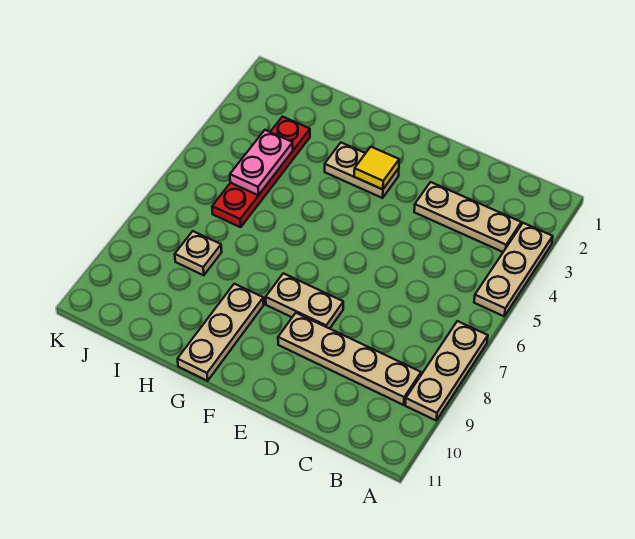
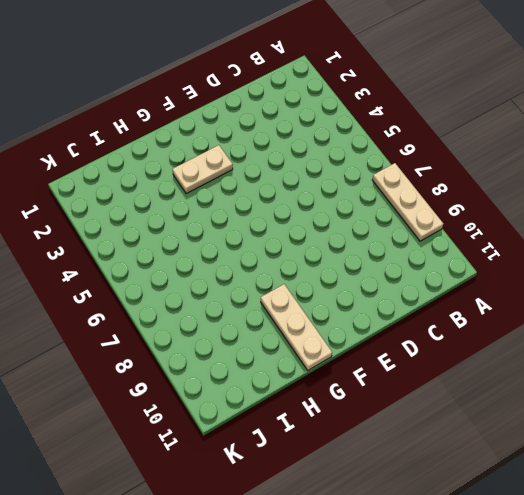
none -> tan plate A3:A5 level 1
none -> tan plate B3:D3 level 1

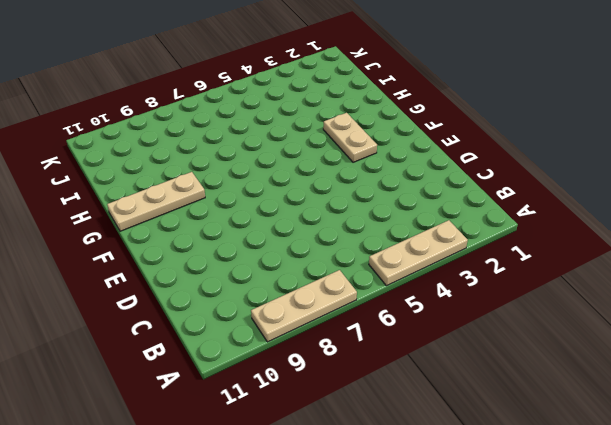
none -> tan plate B3:D3 level 1
none -> tan plate B9:E9 level 1

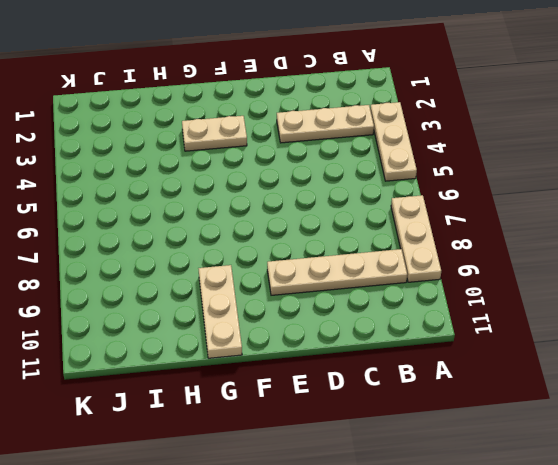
none -> tan plate E8:F8 level 1
none -> red plate I3:I6 level 1

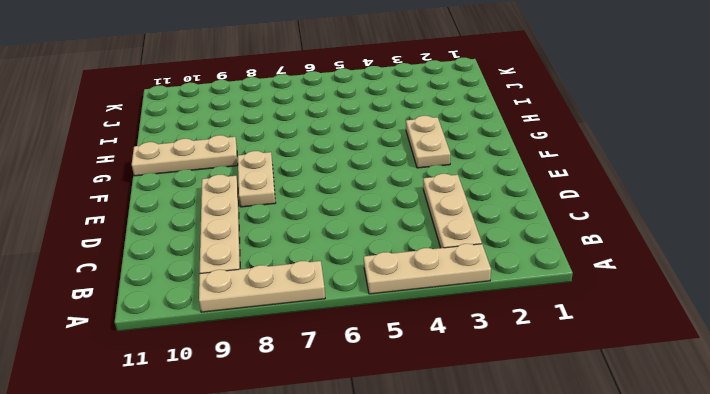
none -> red plate I3:I6 level 1
none -> tan plate I8 level 1

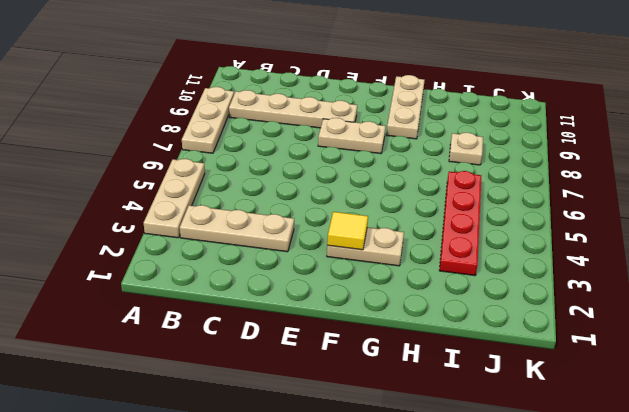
none -> pink plate I4:I5 level 2

